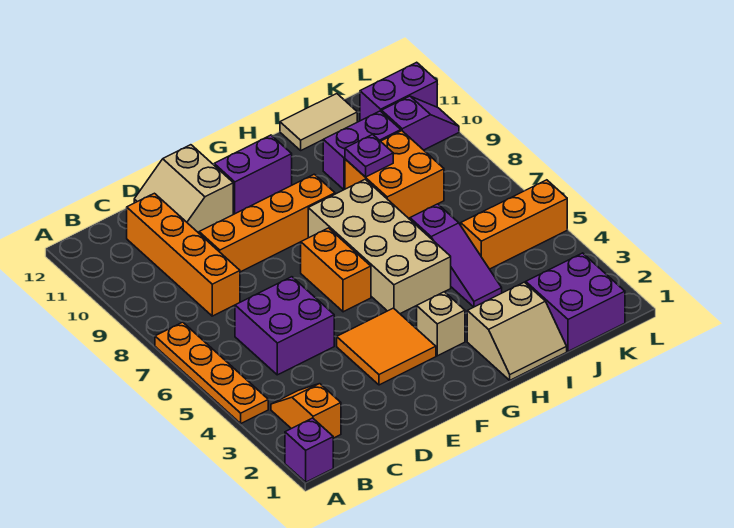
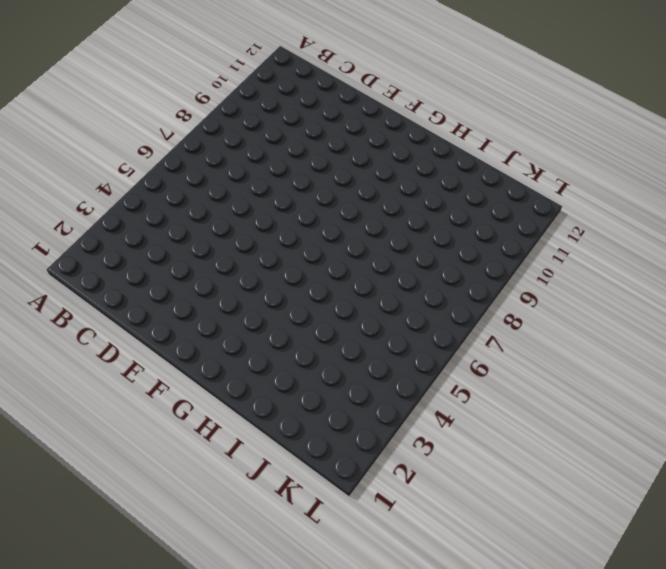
none -> purple brick A1 level 1
none -> orange plate A4:A7 level 1
none -> orange slope B2:B3 level 1 top 2

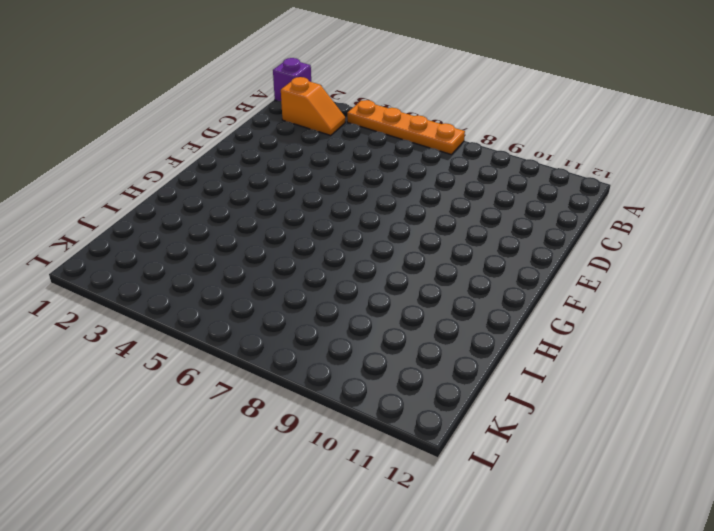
none -> purple brick C5:D6 level 1
none -> orange brick C8:C11 level 1
none -> orange brick D9:G9 level 1

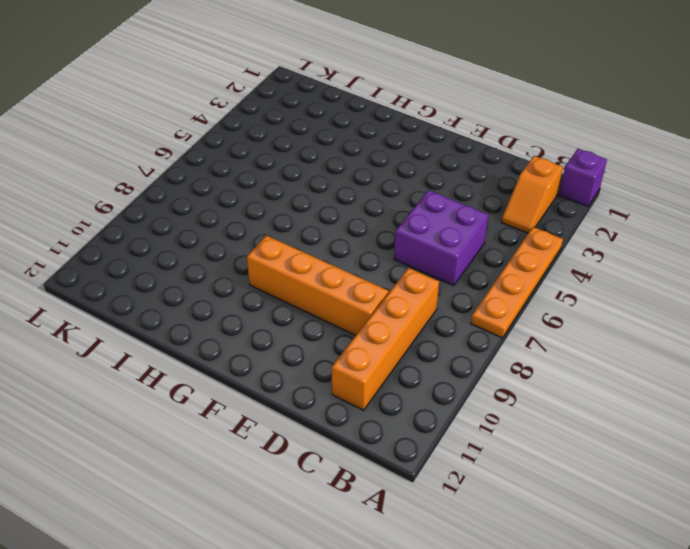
none -> tan slope D11:E12 level 1 top E
none -> orange tile E3:F4 level 1
none -> orange brick F6:F7 level 1

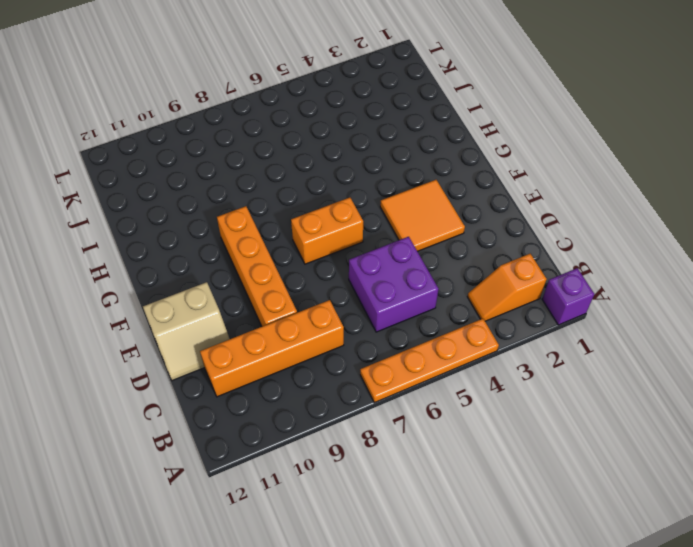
none -> purple brick F11:G11 level 1
none -> tan brick G3 level 1
none -> tan brick G5:H8 level 1

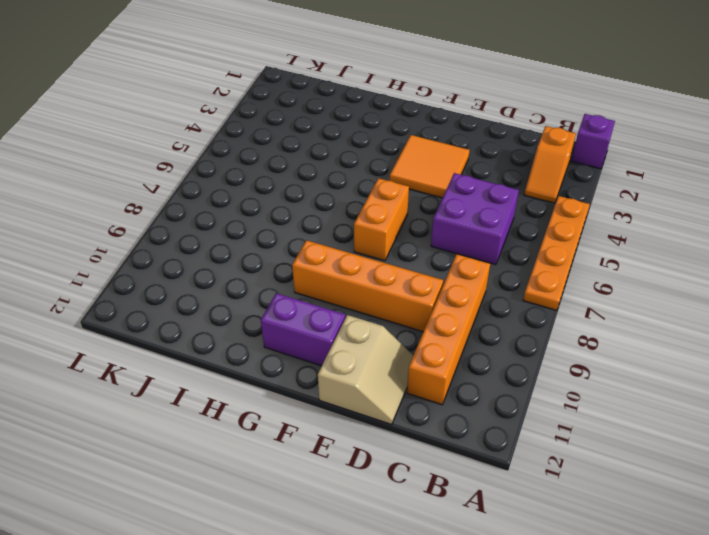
none -> tan brick G3 level 1
none -> tan brick G5:H8 level 1
none -> tan slope H1:I2 level 1 top 2

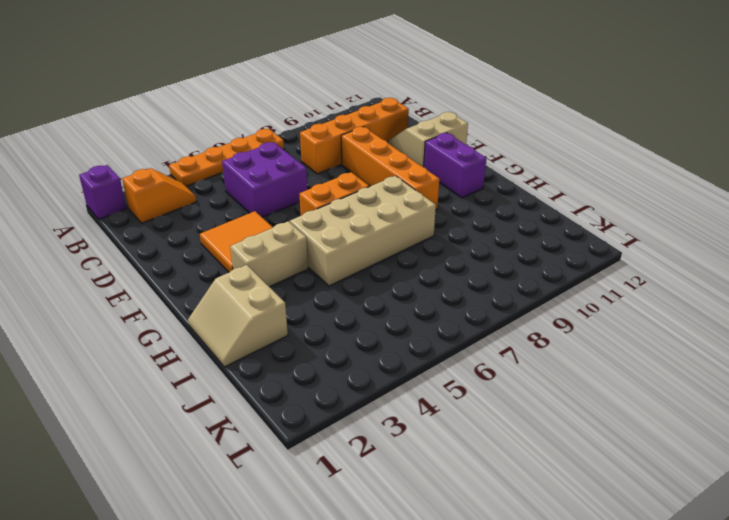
tan brick G3:G4 level 1 -> tan brick G3 level 1
none -> purple slope I4:I6 level 1 top 6
none -> orange brick I8:J9 level 1
none -> purple brick I10:J10 level 1

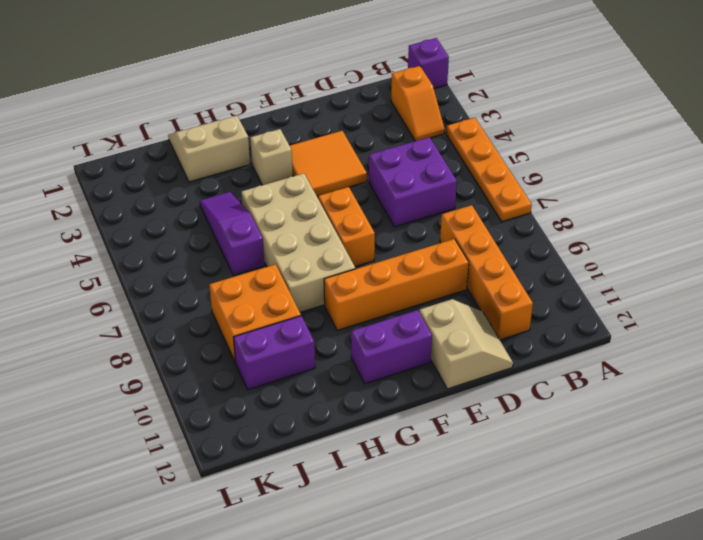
none -> tan tile I12:J12 level 1
none -> purple brick J1:K2 level 1
none -> orange brick J5:L5 level 1

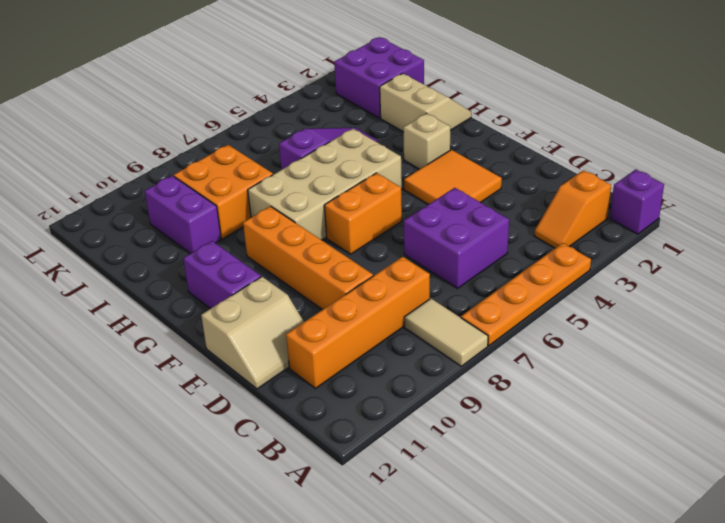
tan tile A8:B8 level 1 -> tan tile I12:J12 level 1
none -> orange brick J5:L5 level 1
none -> purple slope K10:L10 level 1 top K
none -> purple brick K11:L11 level 1

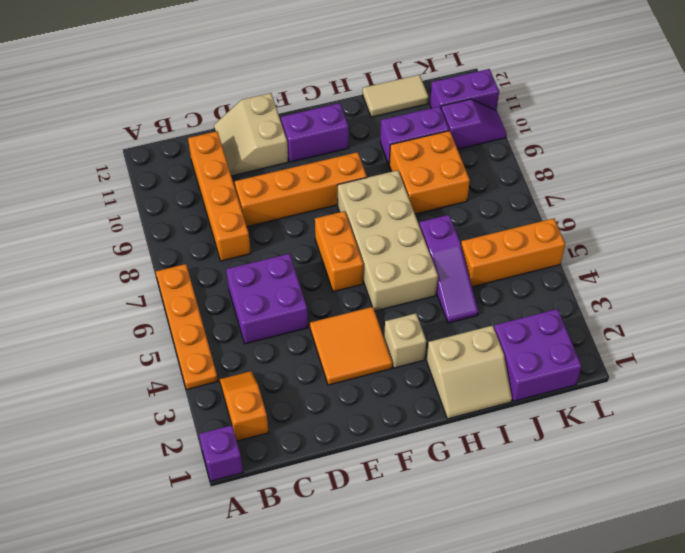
none -> purple plate I9 level 2

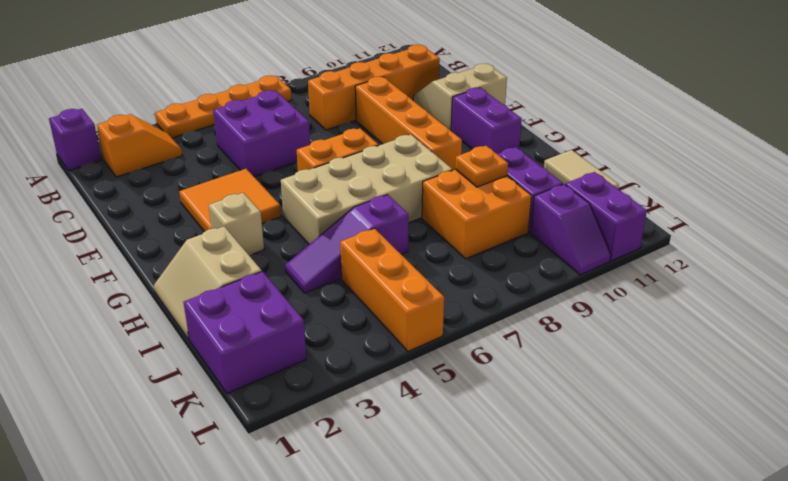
orange plate I9 level 2 -> purple plate I9 level 2

